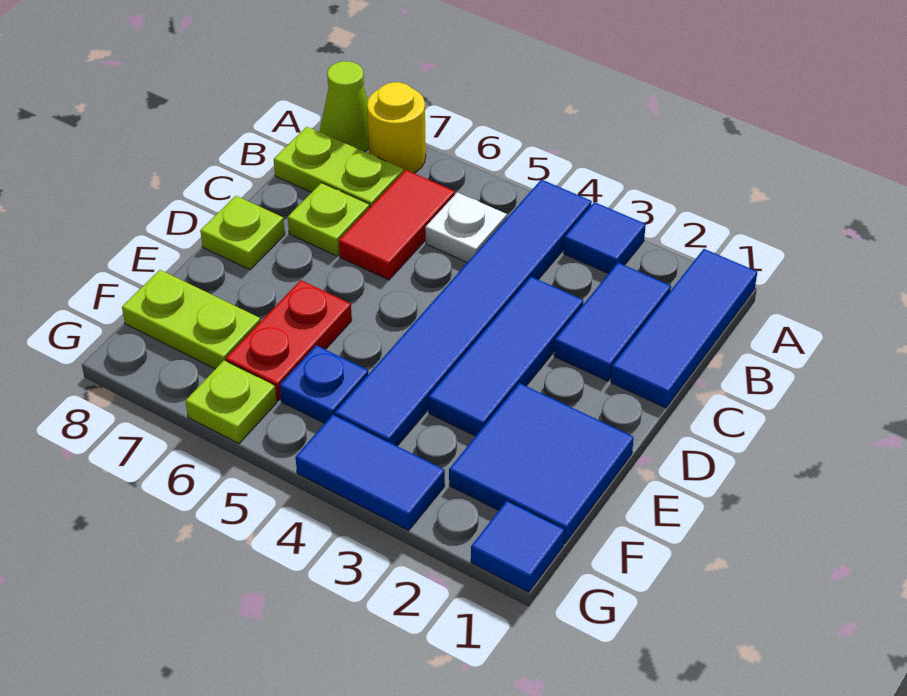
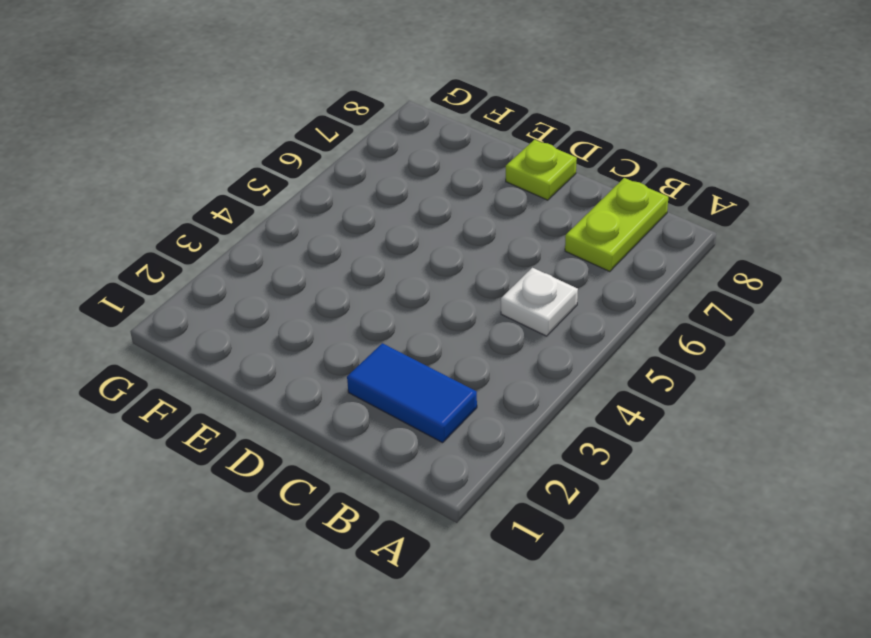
none -> blue tile A1:C1 level 1
none -> blue tile A3 level 1
none -> blue tile A4:F4 level 1

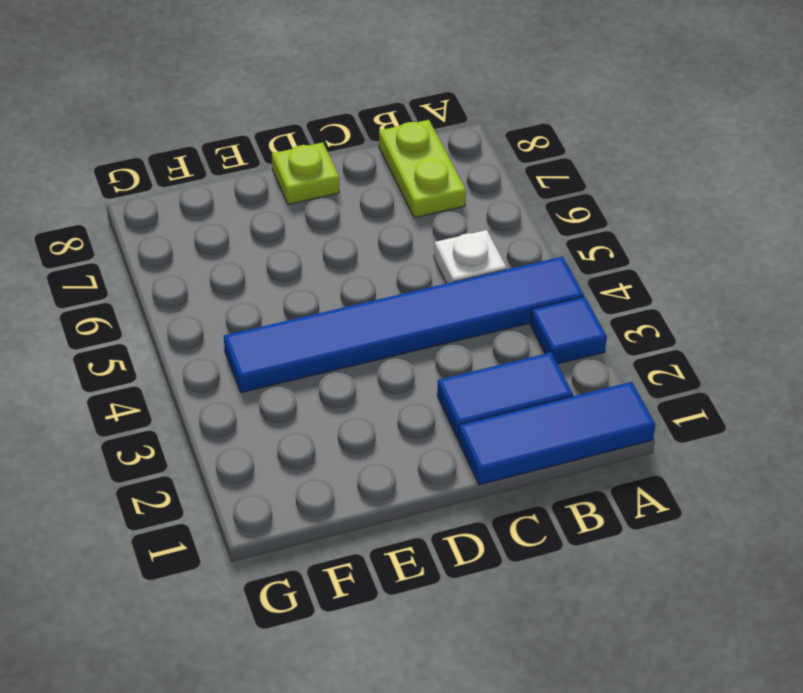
none -> yellow round brick A7 level 1
none -> lime cone A8 level 1
none -> red tile B6:C6 level 1

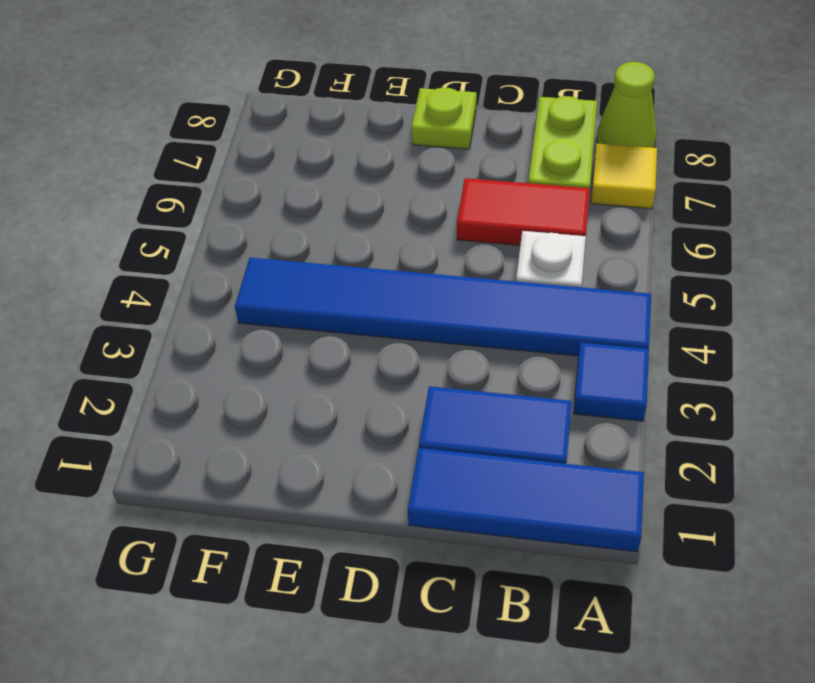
yellow tile A7 level 1 -> yellow round brick A7 level 1
none -> blue tile C3:E3 level 1
none -> lime plate C7 level 1
none -> blue tile E1:F2 level 1

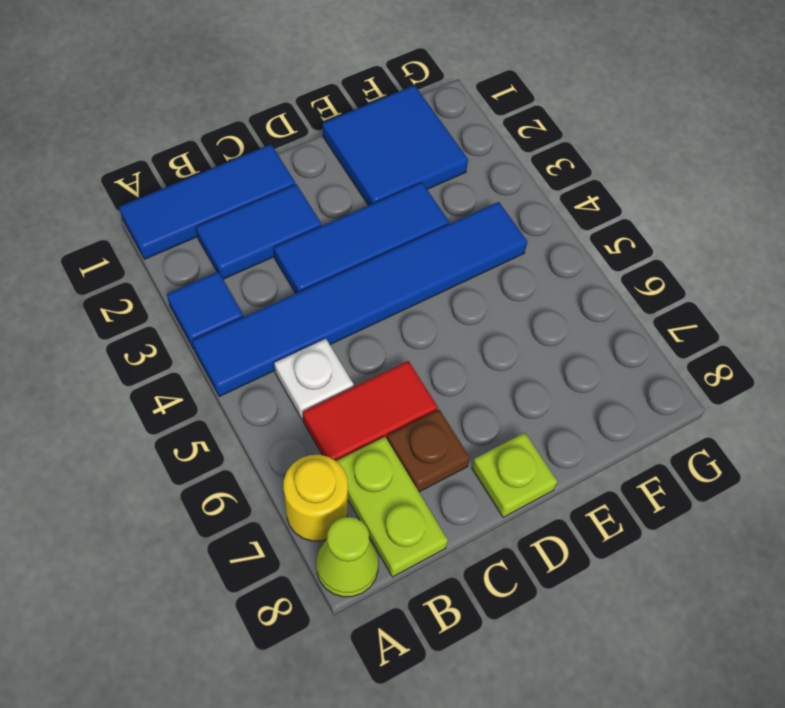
brown plate C7 level 1 -> lime plate C7 level 1
none -> red plate E6:F6 level 1
none -> blue plate F5 level 1
none -> lime plate F7:F8 level 1

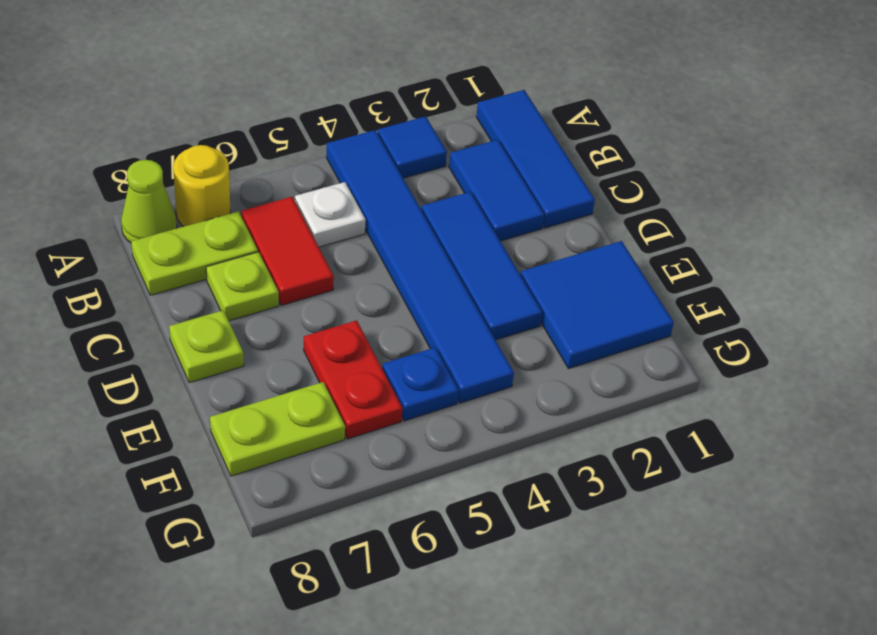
none -> blue tile G1 level 1
none -> blue tile G3:G4 level 1
none -> lime plate G6 level 1

